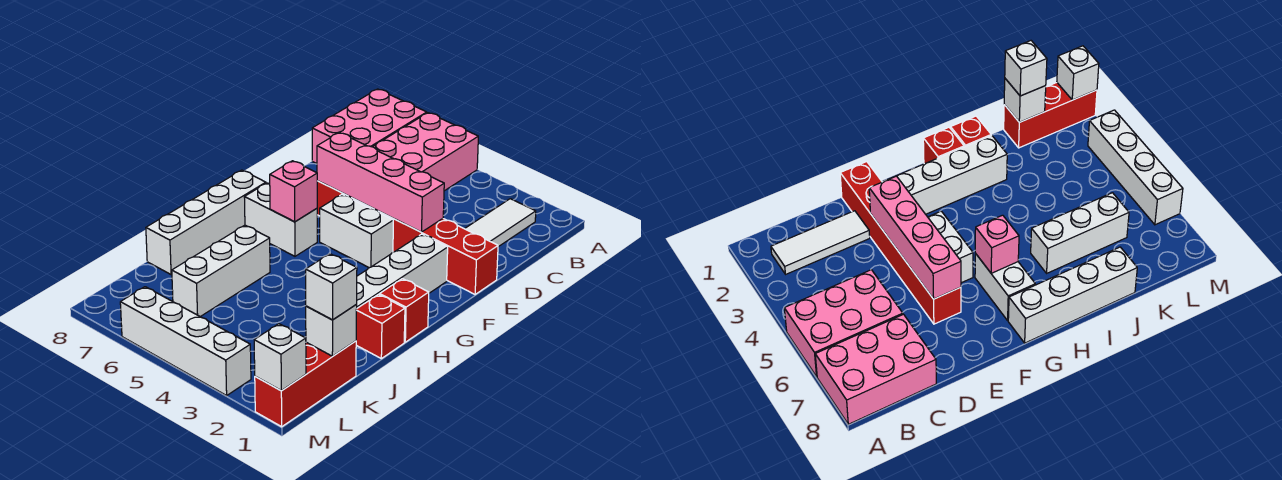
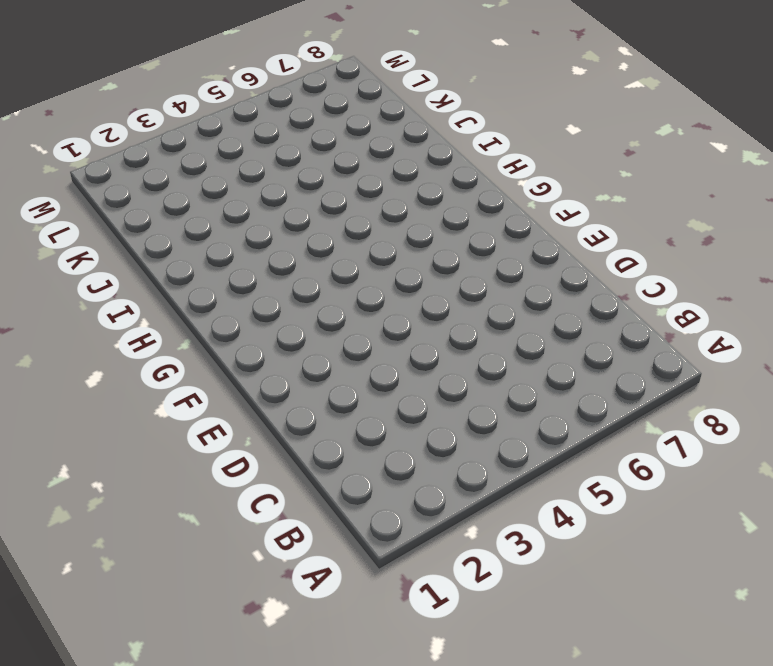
none -> pink brick A5:C6 level 1
none -> pink brick A7:C8 level 1
none -> white tile B2:D2 level 1

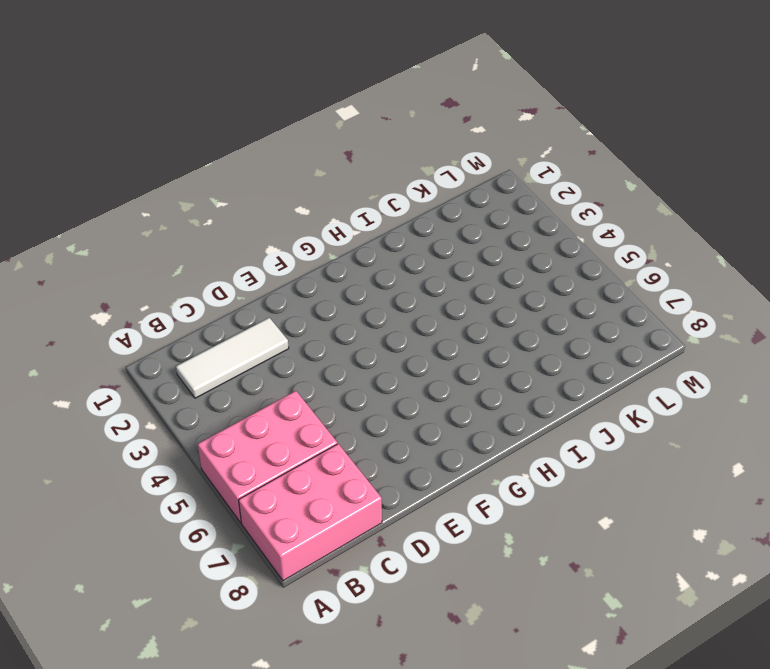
none -> red brick E1:E6 level 1
none -> white brick F2:I2 level 1
none -> white brick F4:F5 level 1

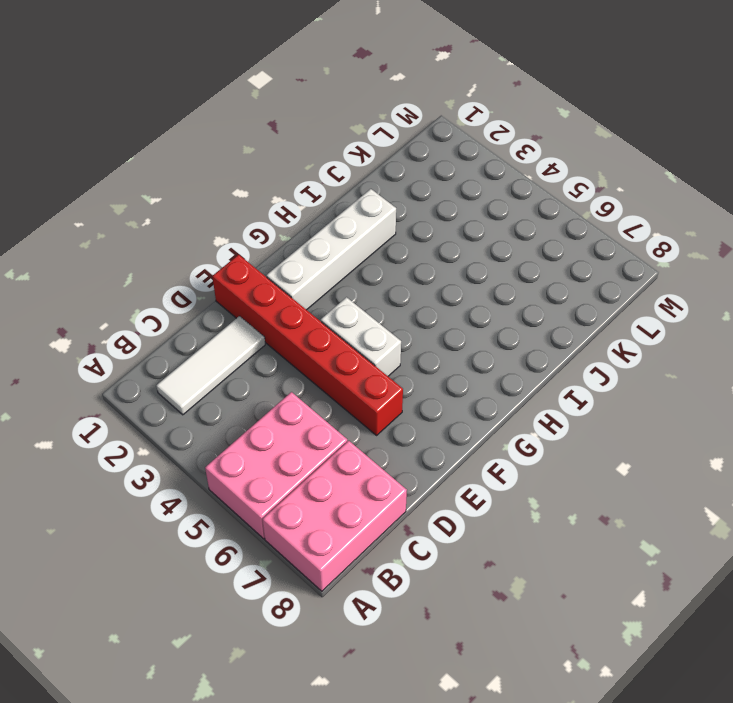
none -> white brick G6:G7 level 1
none -> white brick G8:J8 level 1
none -> red brick H1 level 1

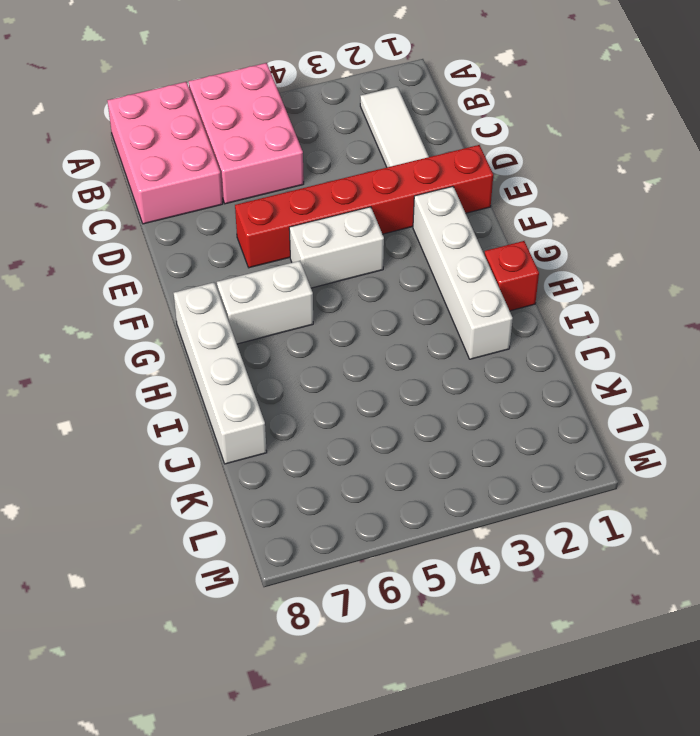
none -> red brick I1 level 1
none -> white brick I6:K6 level 1
none -> red brick K1:M1 level 1

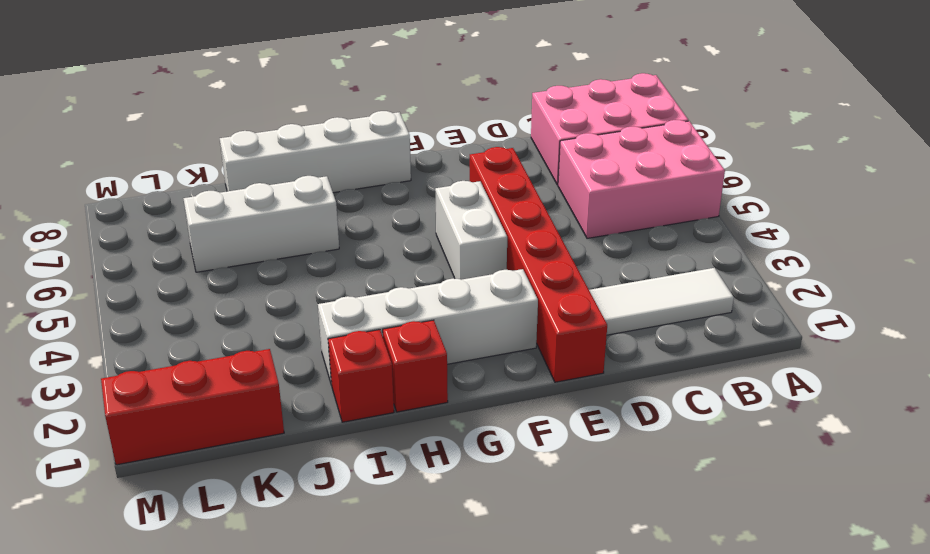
none -> white brick G6:G7 level 1
none -> white brick M3:M6 level 1
none -> pink brick E3:E6 level 2

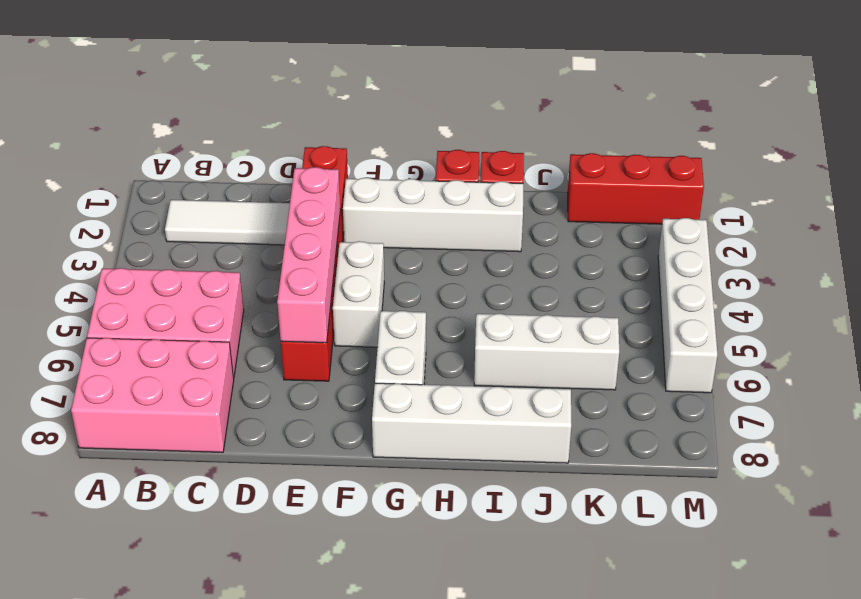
none -> pink brick G6 level 2
none -> white brick K1 level 2
none -> white brick M1 level 2

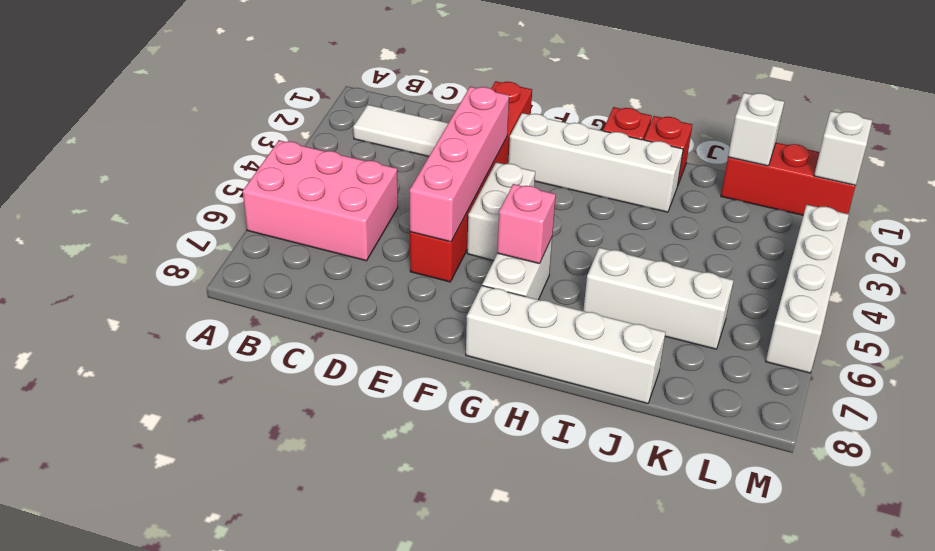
none -> pink brick A7:C8 level 1
none -> white brick K1 level 3

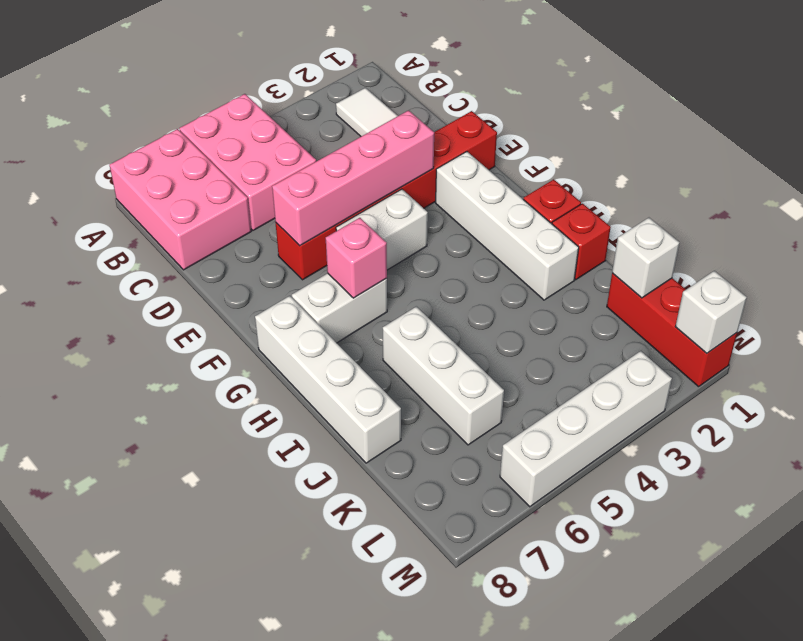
none -> white brick K1 level 3

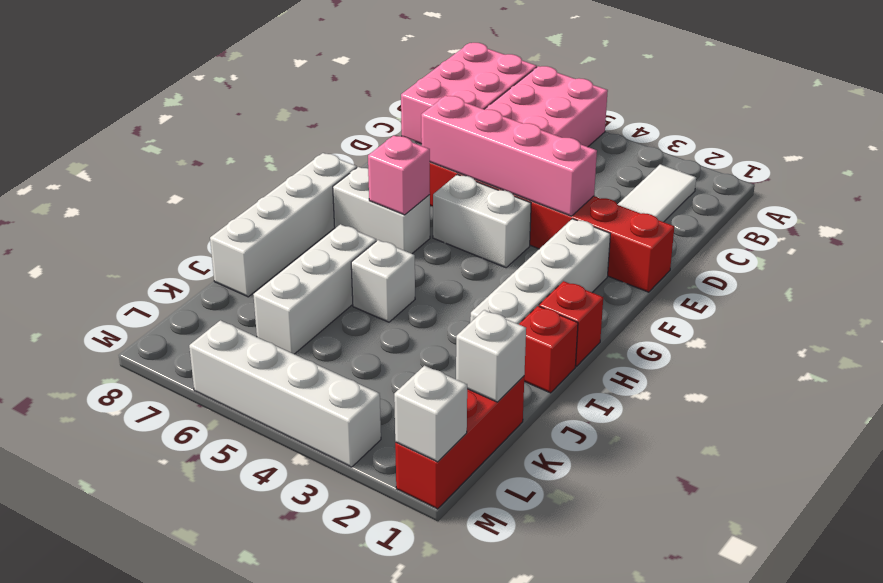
white brick I5 level 1 -> white brick K1 level 3

